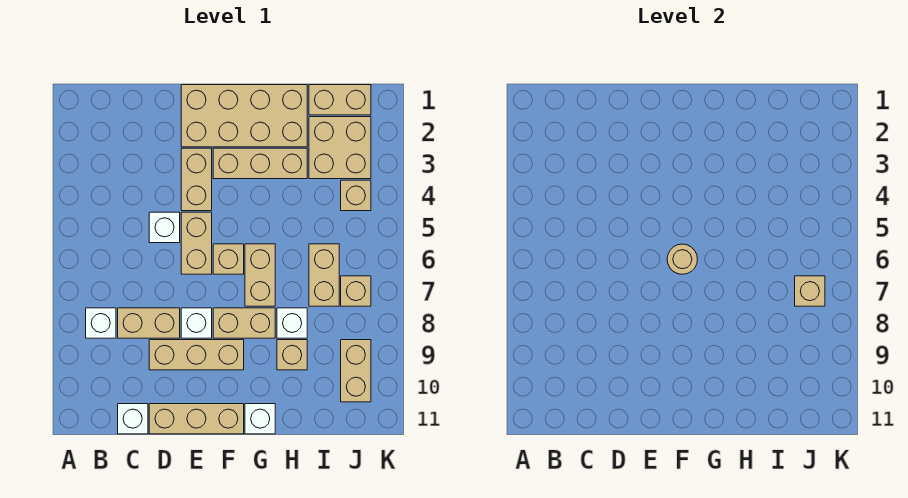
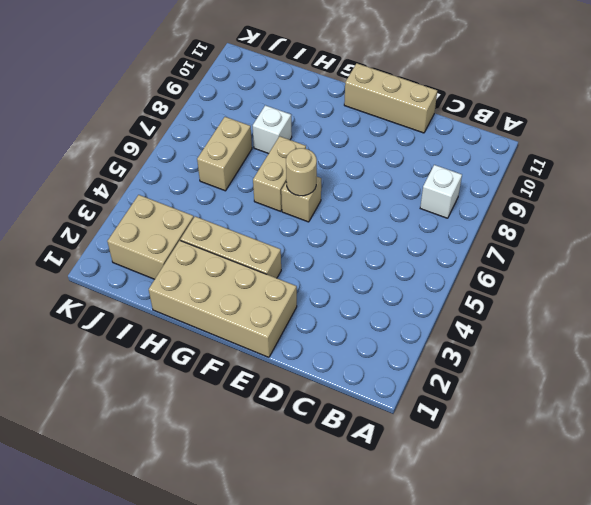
none -> tan brick C8:D8 level 1
none -> white brick C11 level 1
none -> white brick D5 level 1

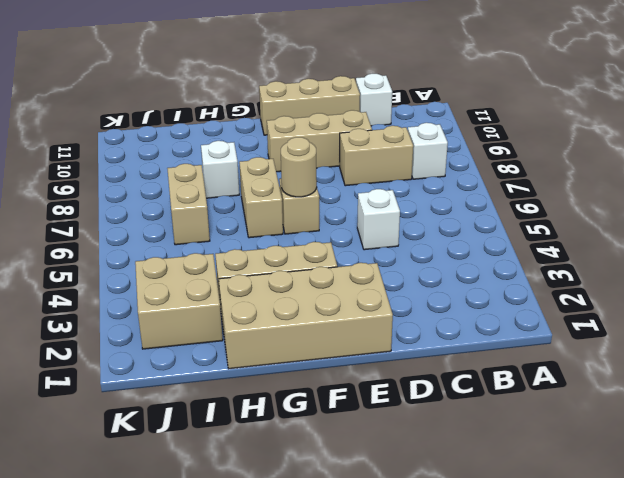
none -> tan brick E3:E4 level 1
none -> tan brick E5:E6 level 1
none -> white brick E8 level 1

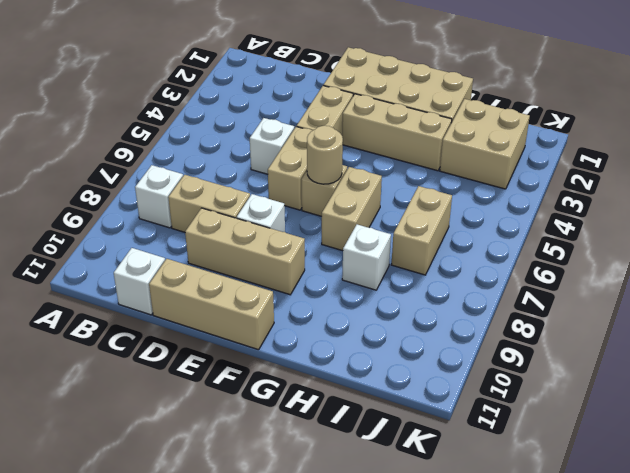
none -> tan brick F8:G8 level 1
none -> white brick G11 level 1
none -> tan brick H9 level 1

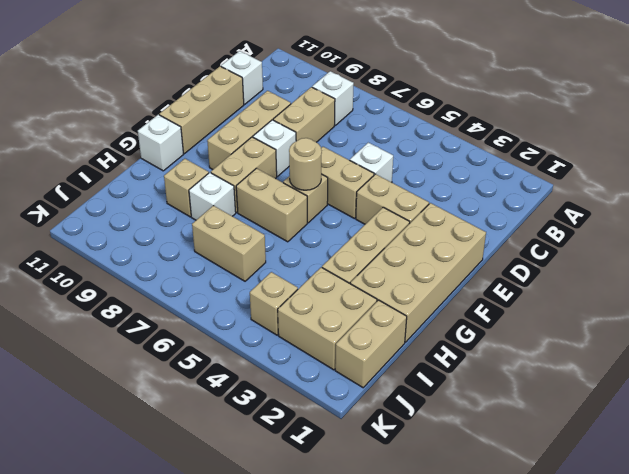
none -> tan brick J7 level 1
none -> tan brick J9:J10 level 1
none -> tan brick J7 level 2

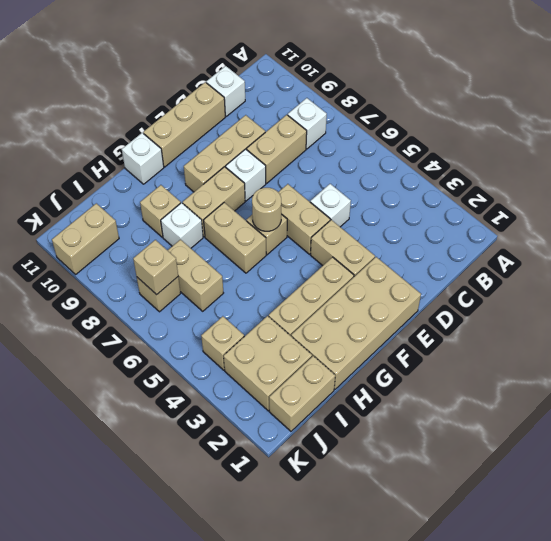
tan brick J10:K10 level 1 -> tan brick J9:J10 level 1

